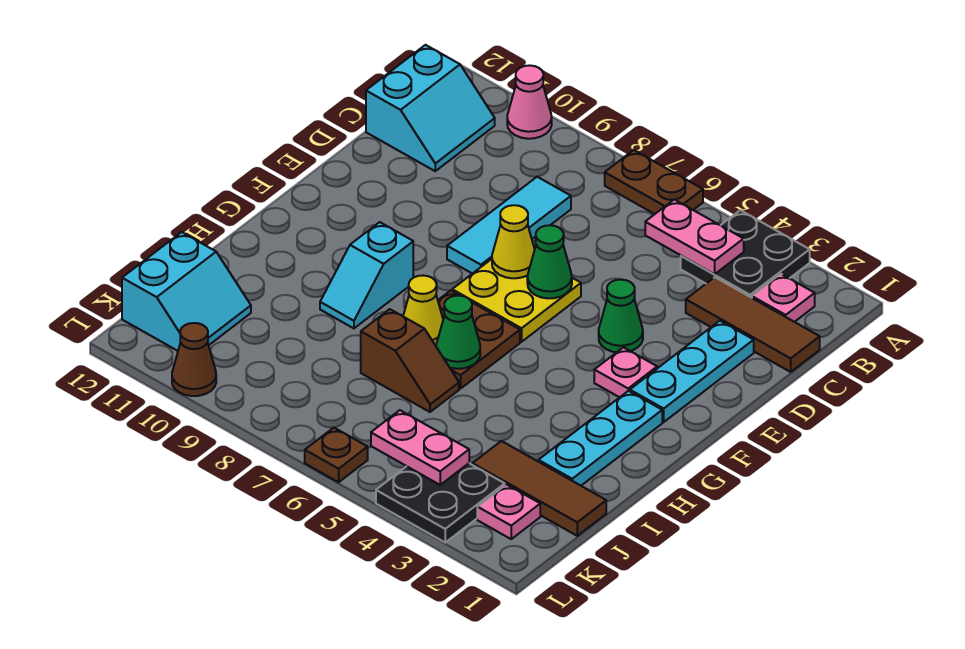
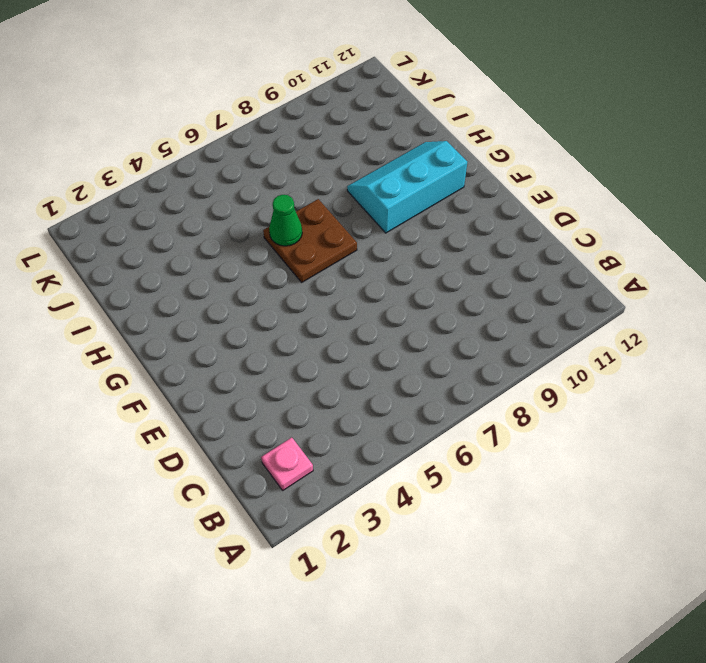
cyan slope G9:H11 level 1 top G -> cyan slope G9:H9 level 1 top G
none -> black plate A3:B4 level 1
none -> brown plate A6:A7 level 1
none -> pink cone A10 level 1

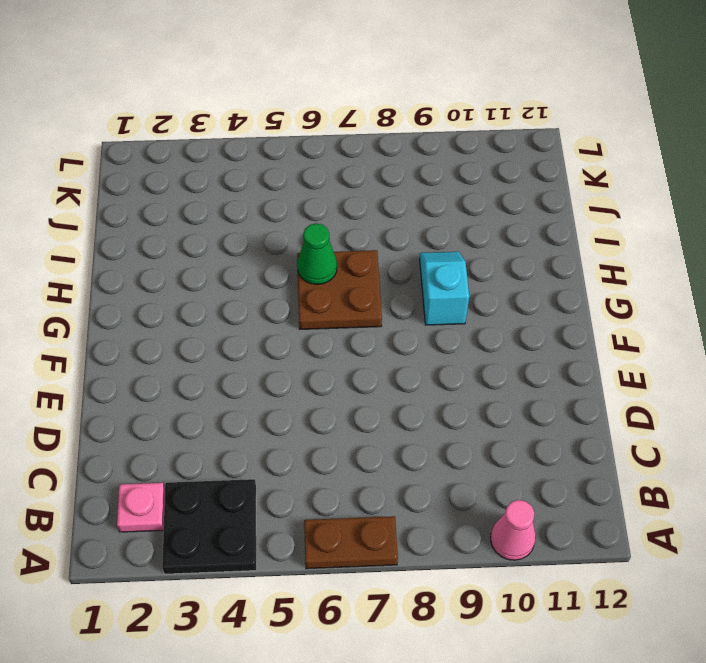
none -> cyan slope B11:C12 level 1 top 12
none -> brown tile C1:C3 level 1
none -> cyan tile C8:E8 level 1

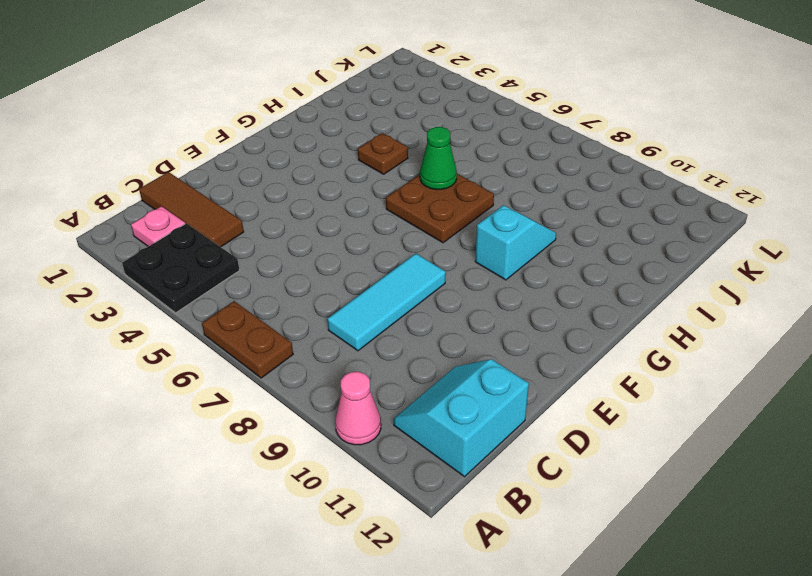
brown plate H4 level 1 -> brown plate L6 level 1
none -> cyan plate D2:F2 level 1
none -> green cone E4 level 1
none -> yellow plate E6:F7 level 1

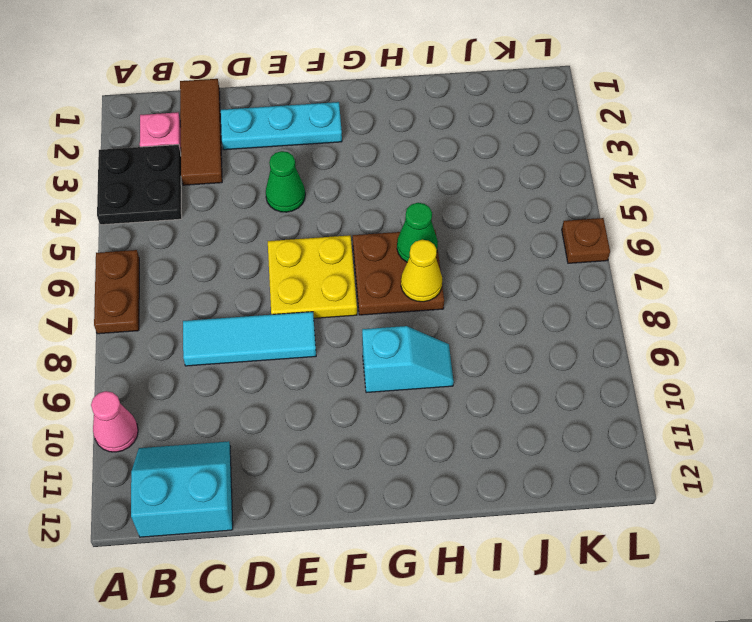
none -> pink plate F3 level 1
none -> cyan plate G2:I2 level 1
none -> brown slope I6:I7 level 1 top 7

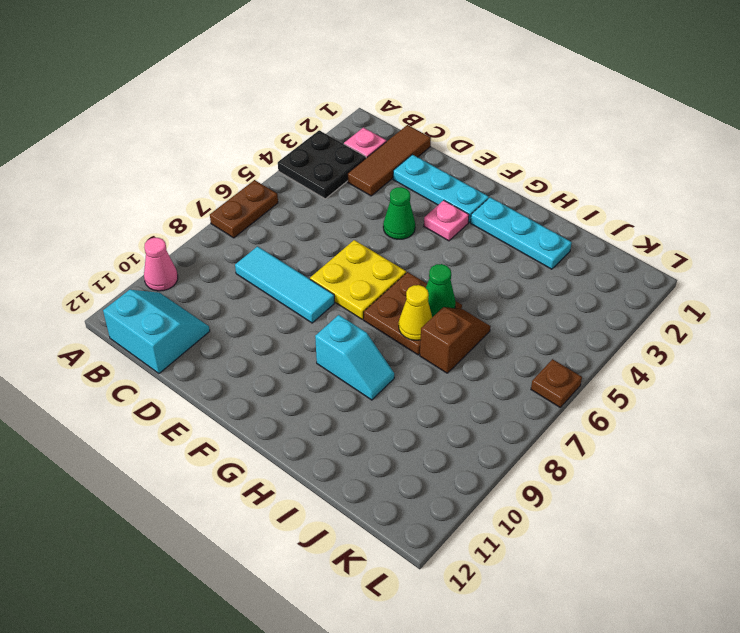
none -> brown tile J1:J3 level 1
none -> cyan slope J11:K12 level 1 top 12
none -> pink plate K2 level 1

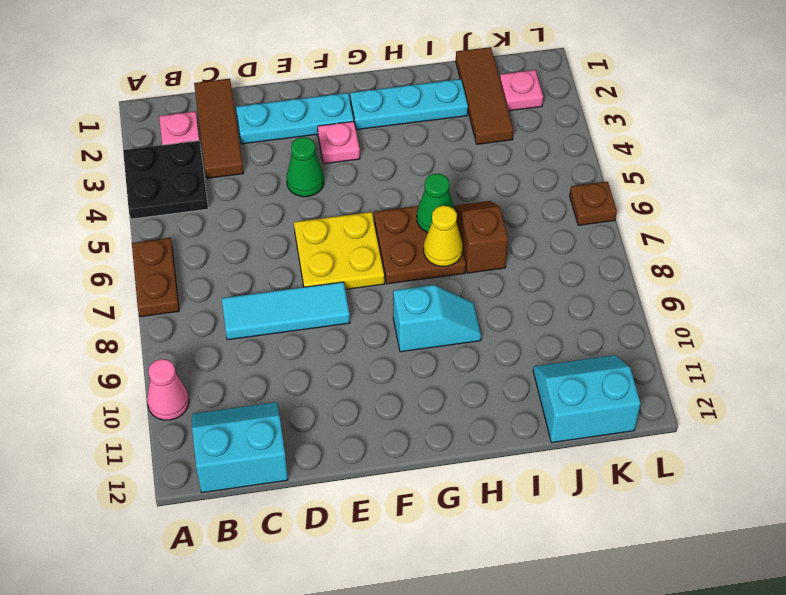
none -> black plate K3:L4 level 1
none -> brown cone L10 level 1
none -> pink plate B4:B5 level 2

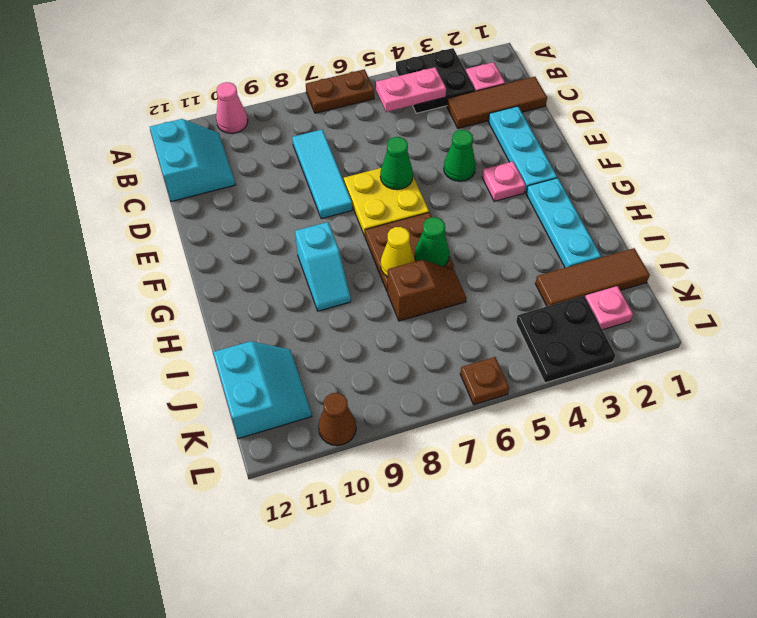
none -> yellow cone E7 level 2
none -> pink plate K4:K5 level 2

